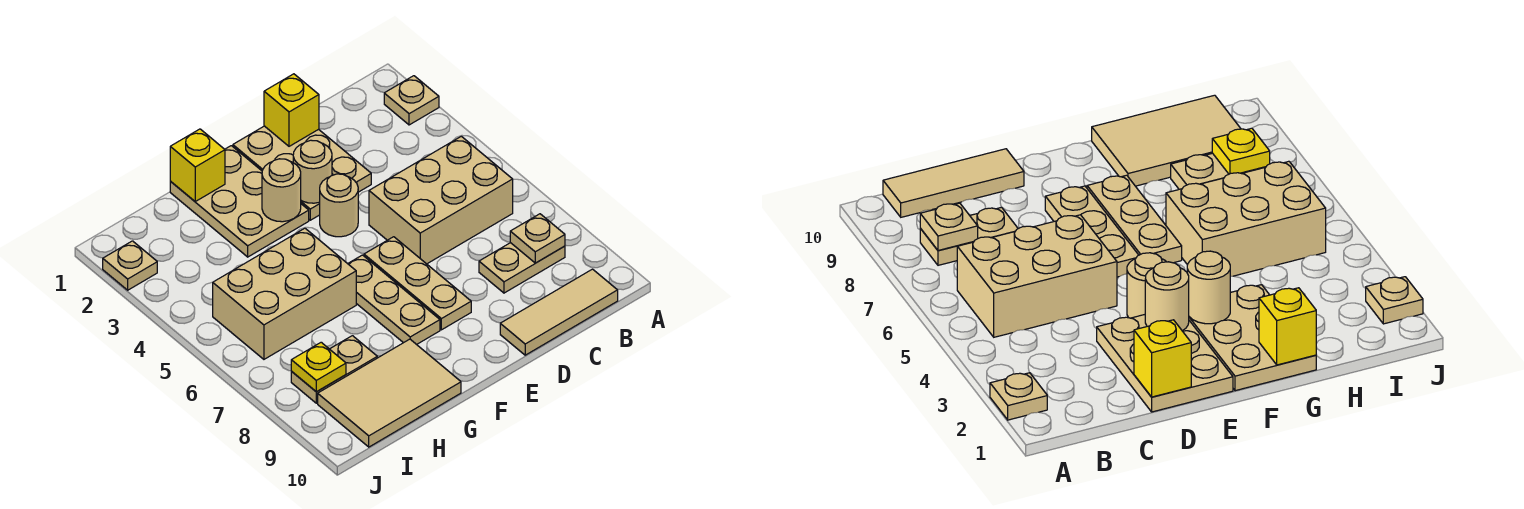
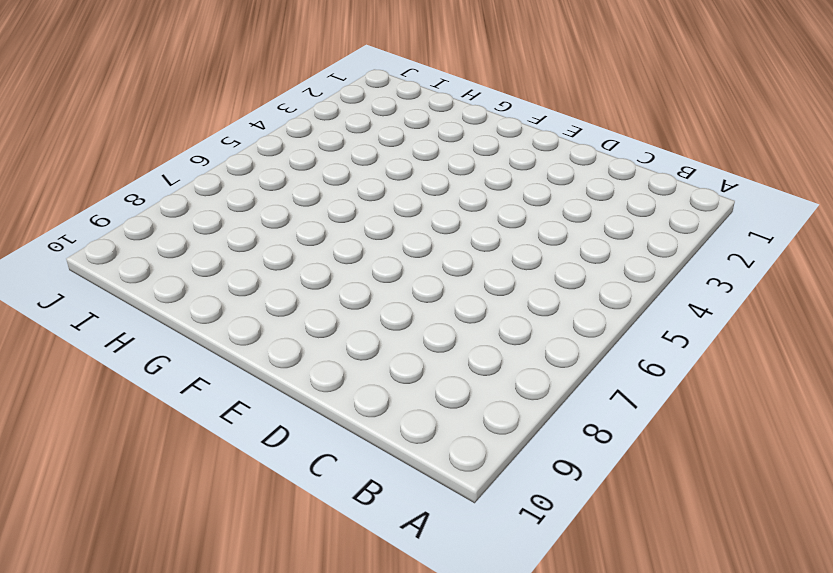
none -> tan plate A2 level 1
none -> tan brick B5:D6 level 1
none -> tan plate B8:C8 level 1

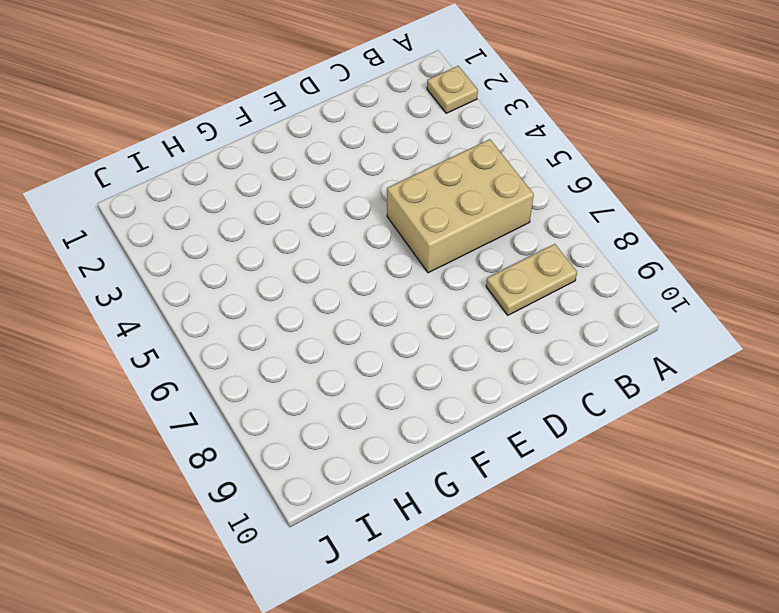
none -> tan tile B10:D10 level 1
none -> tan plate D1:E3 level 1
none -> tan round brick E4 level 1

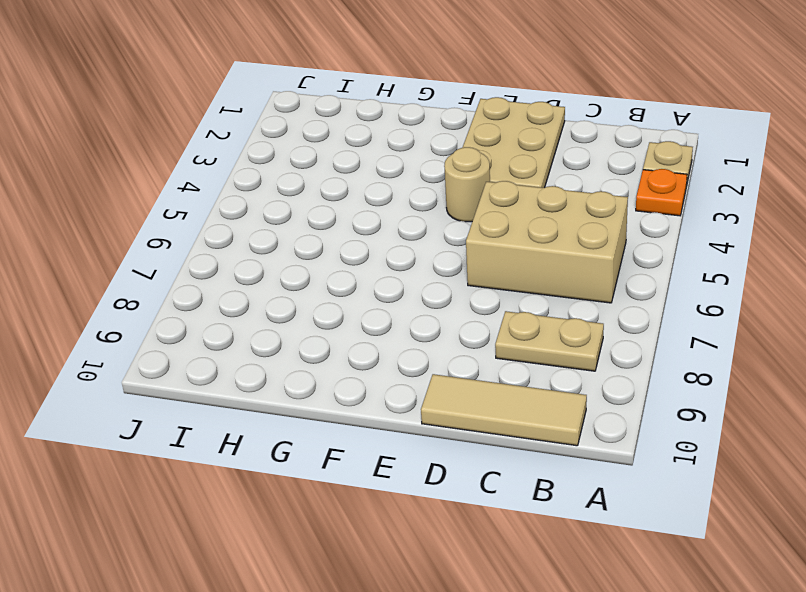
orange plate A3 level 1 -> none
none -> tan plate E6:E8 level 1
none -> tan plate F1:G3 level 1
none -> tan plate F6:F8 level 1

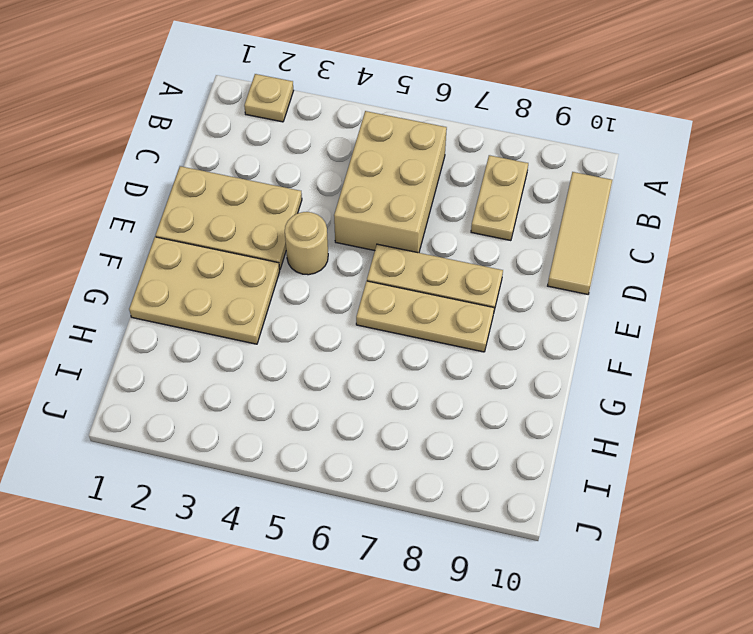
none -> tan brick G5:I6 level 1
none -> tan tile G9:I10 level 1
none -> tan plate H8:I8 level 1

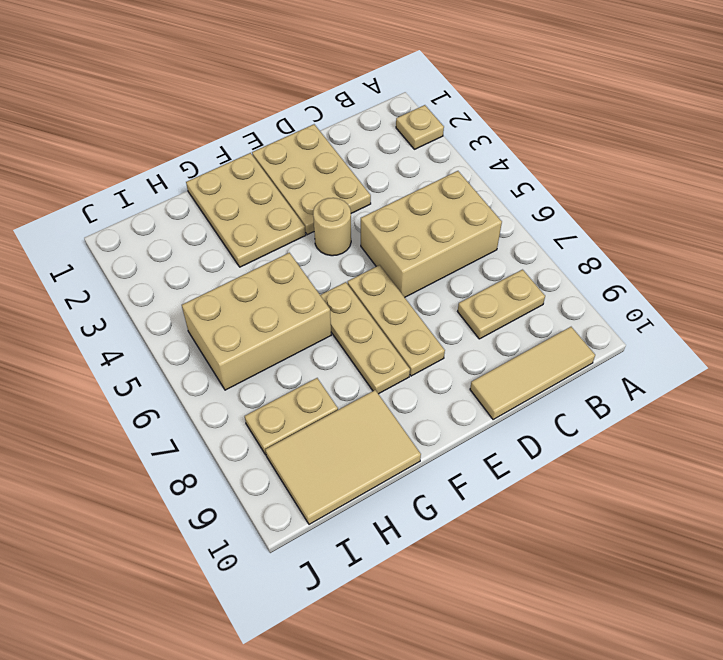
none -> tan plate J2 level 1
none -> tan plate B8 level 2
none -> yellow brick D1 level 2

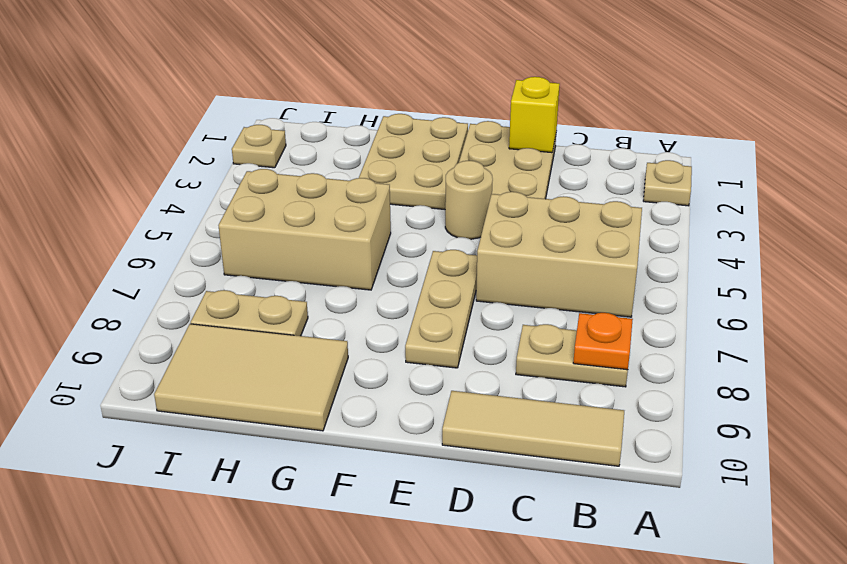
orange plate B8 level 2 -> tan plate B8 level 2
none -> tan plate F6:F8 level 1
none -> tan round brick E3 level 2
none -> tan round brick F3 level 2

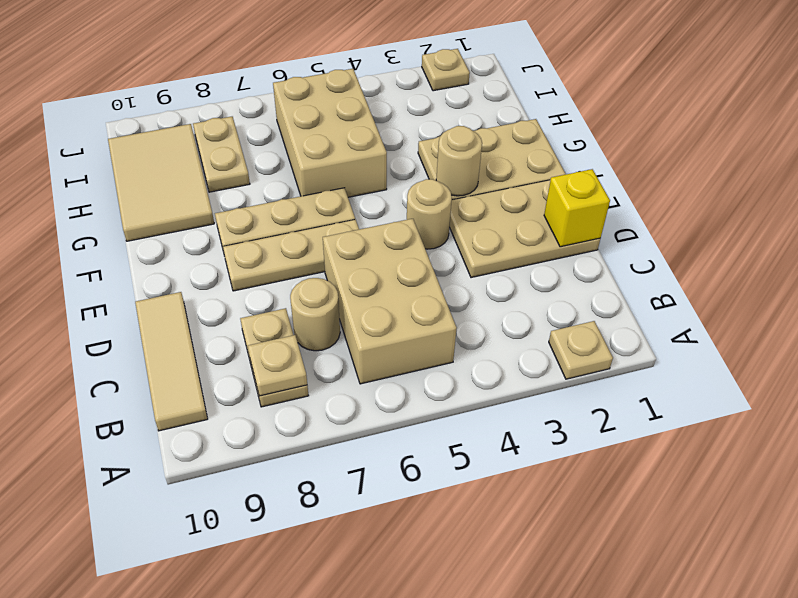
tan round brick C7 level 1 -> tan round brick E3 level 2
none -> yellow brick G1 level 2
none -> yellow plate I8 level 2

